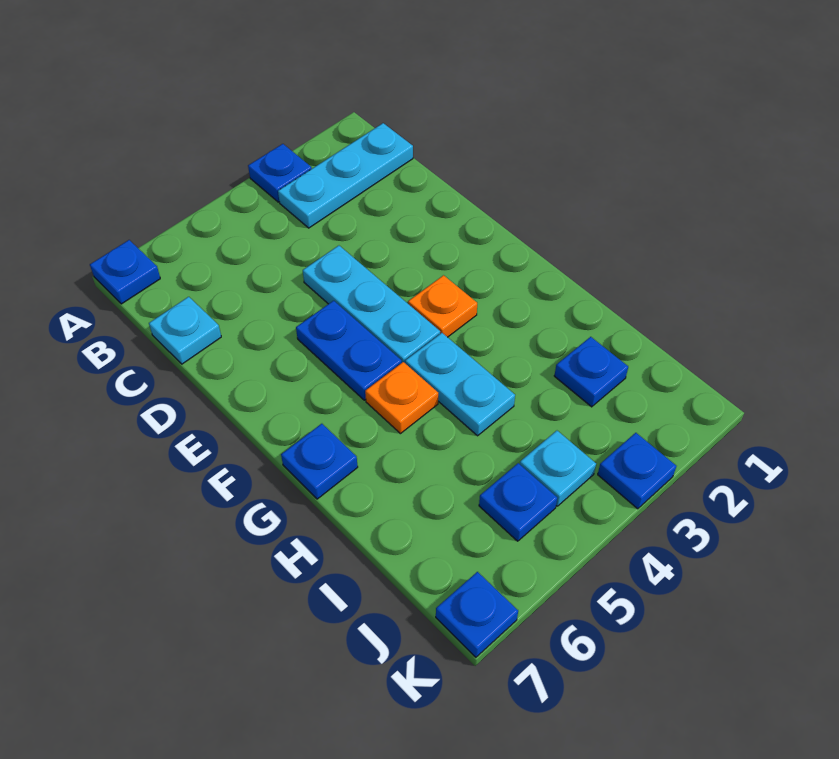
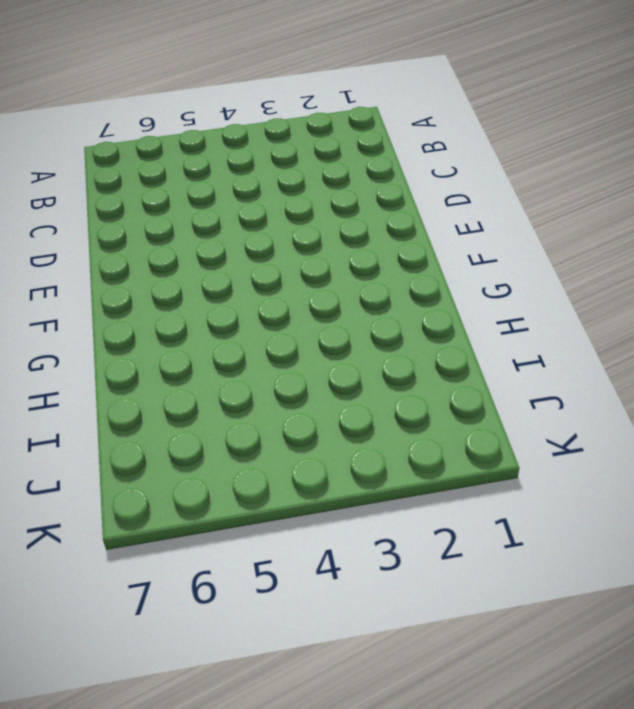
none -> blue plate A3 level 1
none -> blue plate A7 level 1
none -> cyan plate B1:B3 level 1

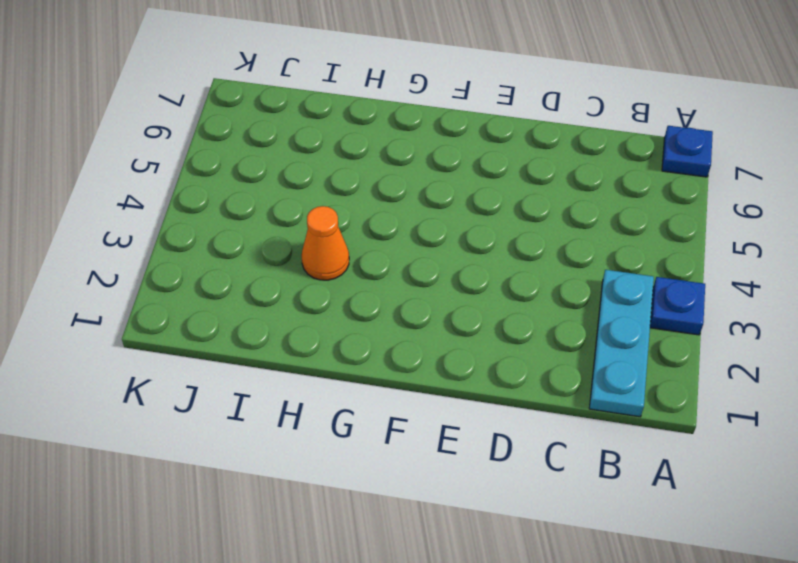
orange cone H3 level 1 -> none
none -> cyan plate C7 level 1
none -> cyan plate D4:F4 level 1
none -> blue plate E5:F5 level 1

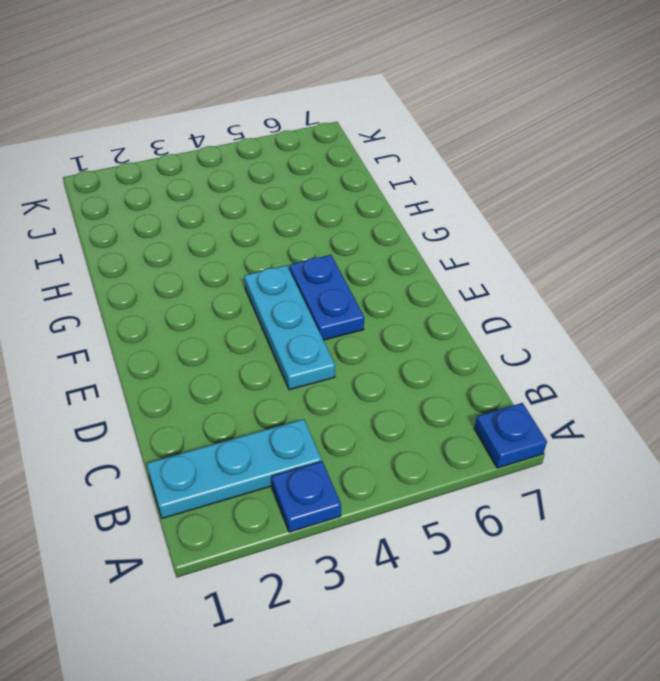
none -> cyan plate C7 level 1
none -> orange plate F3 level 1
none -> cyan plate G4:H4 level 1

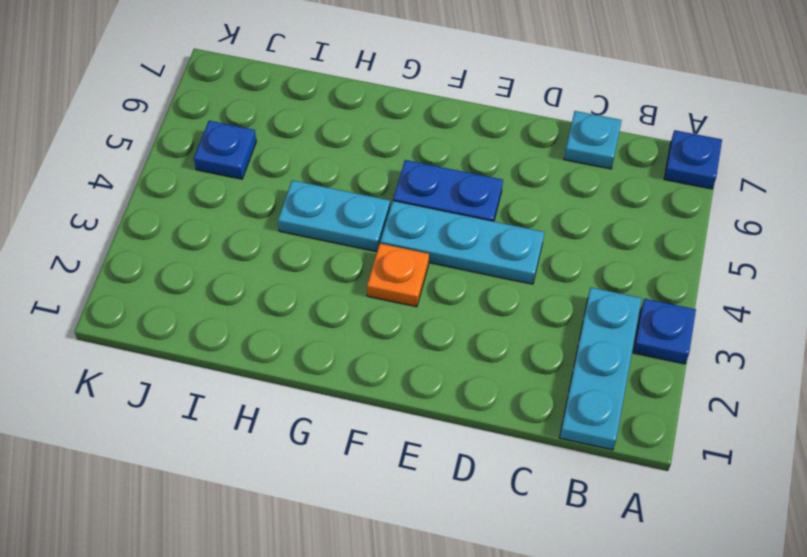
none -> orange plate G5 level 1
none -> blue plate G7 level 1
none -> blue plate I2 level 1

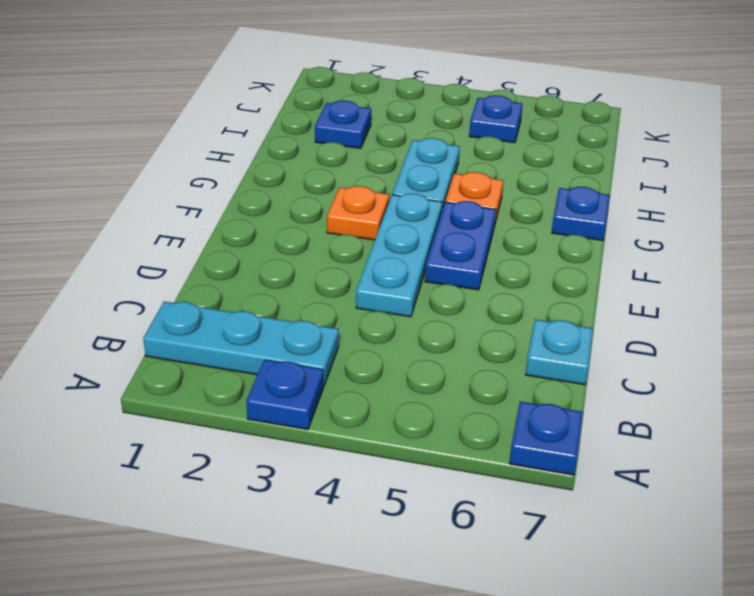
none -> cyan plate J4 level 1
none -> blue plate K3 level 1
none -> blue plate K7 level 1

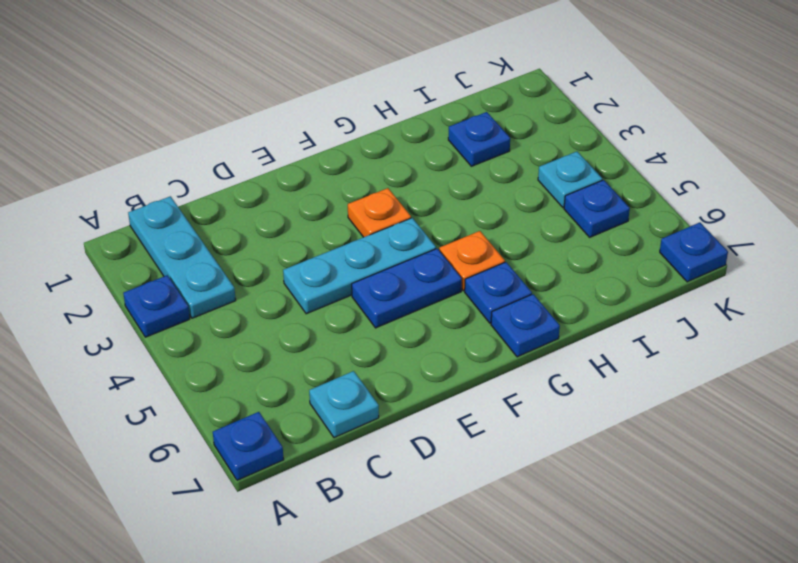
blue plate G6 level 1 -> blue plate K3 level 1
none -> cyan plate G4:H4 level 1

